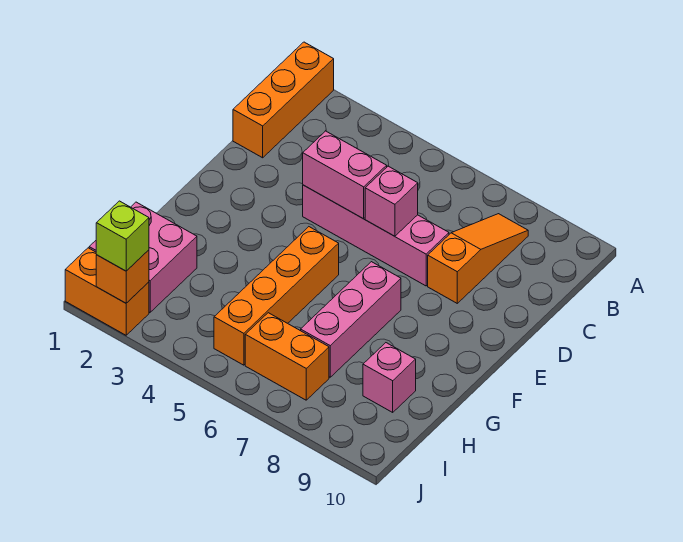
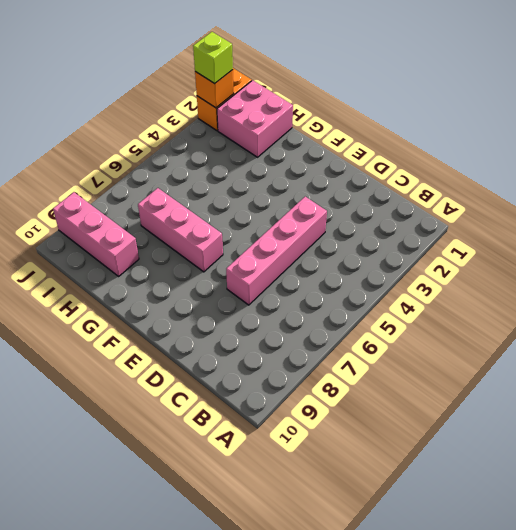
pink brick H9:J9 level 1 -> pink brick H9 level 1
none -> orange brick A1:C1 level 1
none -> orange slope B8:D8 level 1 top D
none -> orange brick F5:I5 level 1

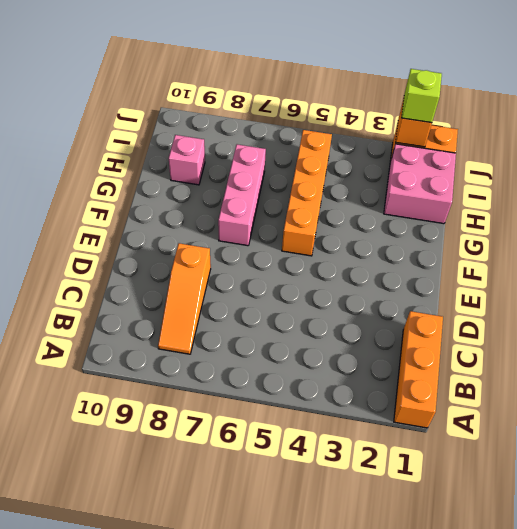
none -> pink brick D4:D7 level 1
none -> orange brick I6:I7 level 1
none -> pink brick D4:D5 level 2

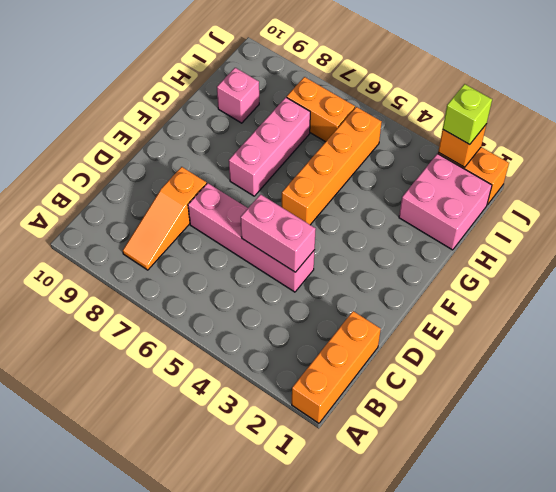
none -> pink brick D6 level 2

